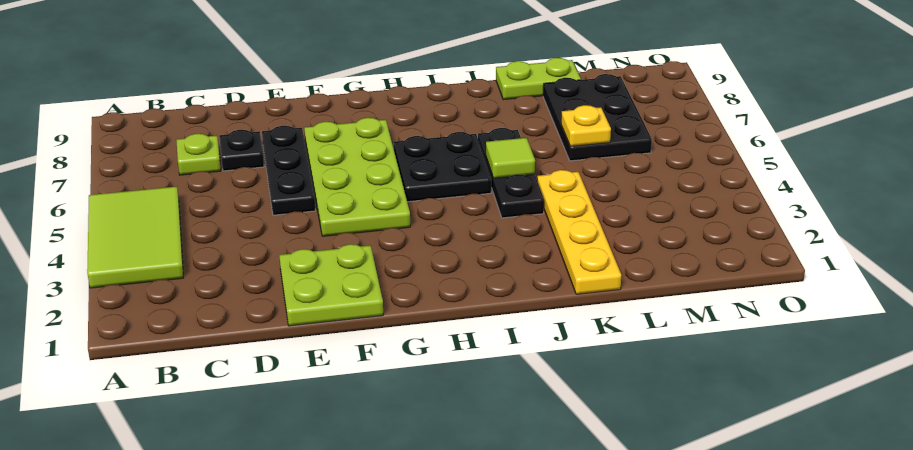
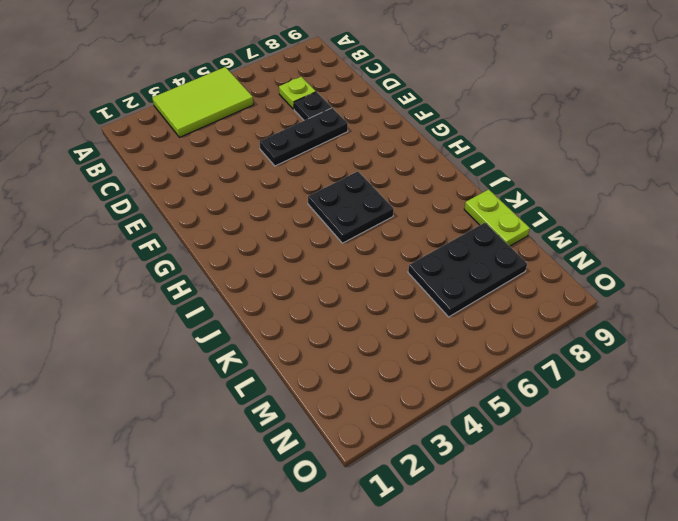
none -> lime plate E1:F2 level 1
none -> lime plate F4:G7 level 1
none -> black plate J4:J6 level 1

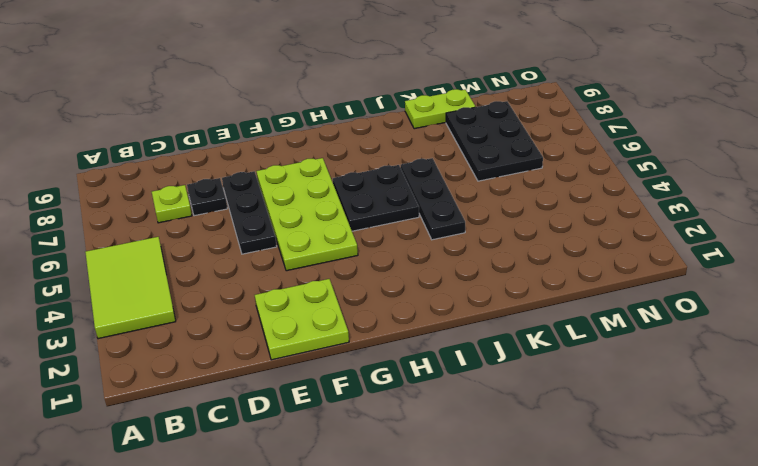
none -> yellow plate K1:K4 level 1
none -> lime tile J5 level 2
none -> yellow plate L6 level 2

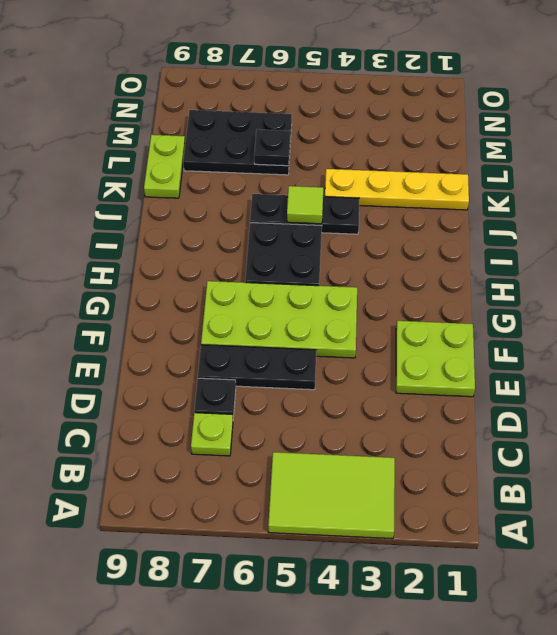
black plate L6 level 2 -> yellow plate L6 level 2

